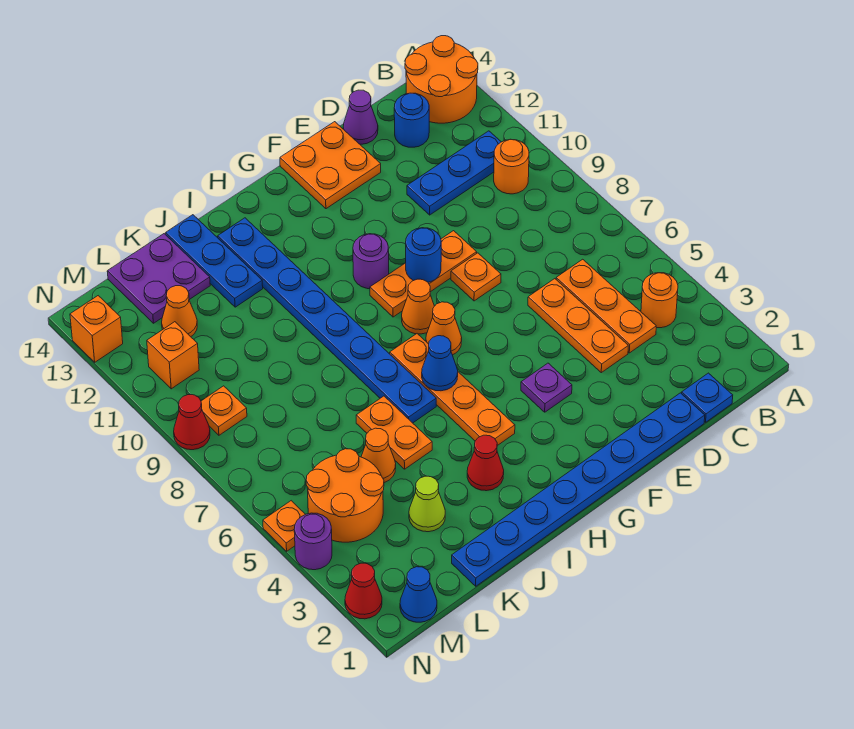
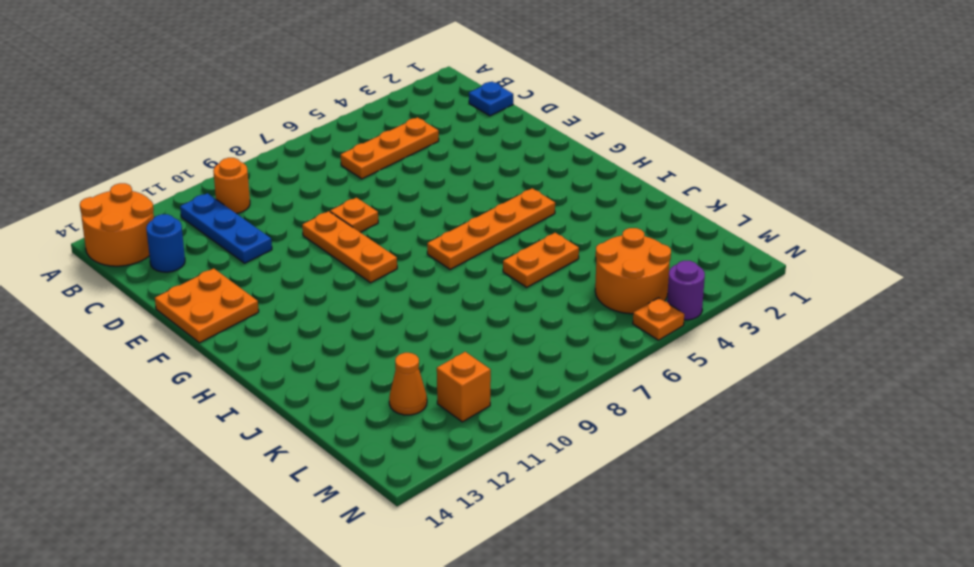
none -> orange round brick B4 level 1
none -> blue plate D1:K1 level 1
none -> orange plate D4:D6 level 1
none -> purple cone D14 level 1

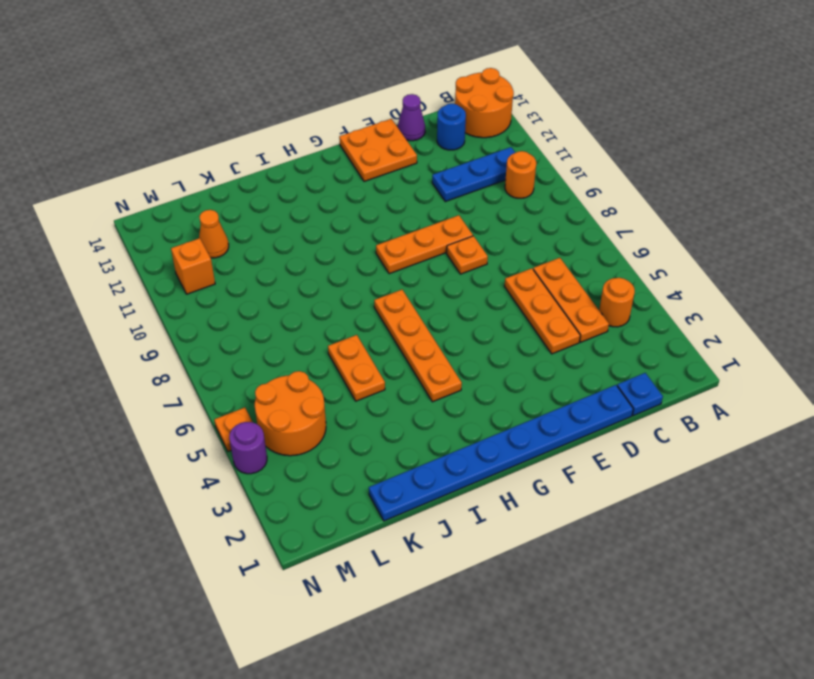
none -> purple plate F4 level 1
none -> orange cone G7 level 1
none -> orange cone G8 level 1
none -> purple round brick G10 level 1

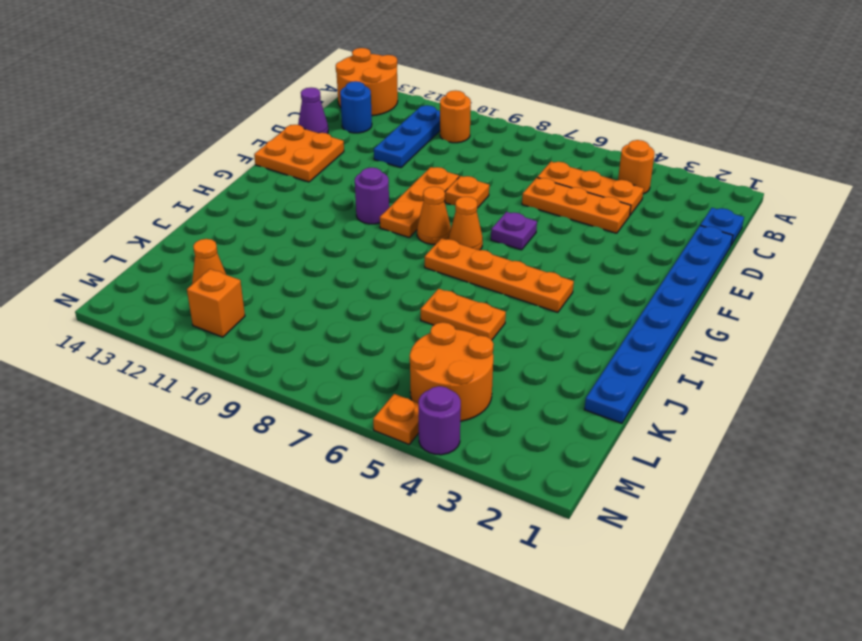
purple plate F6 level 1 -> purple plate F4 level 1
none -> red cone I3 level 1
none -> blue plate I6:I13 level 1
none -> blue plate J12:J14 level 1
none -> lime cone K3 level 1

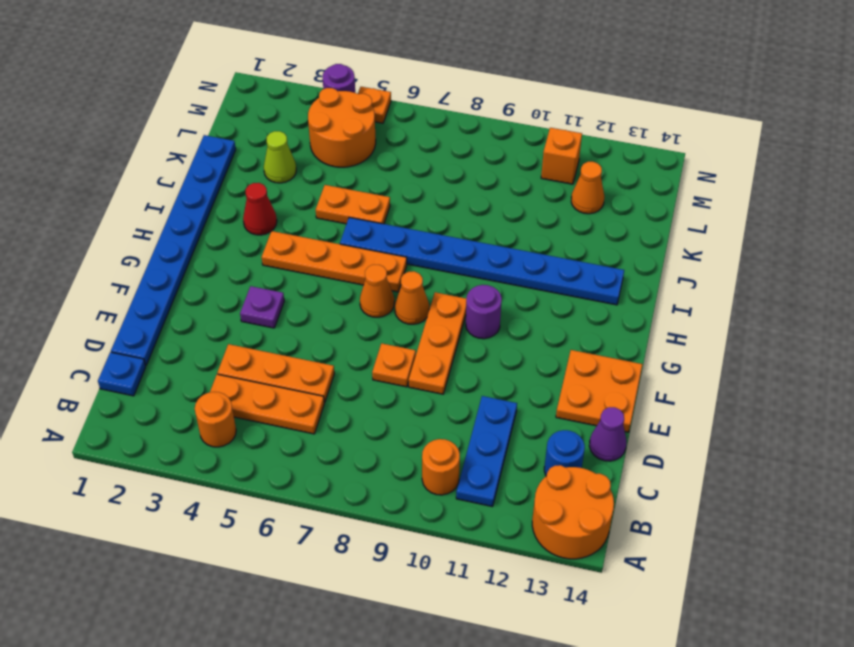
none -> blue plate J12:J14 level 1
none -> orange cone K5 level 1
none -> purple plate K13:L14 level 1
none -> blue cone M1 level 1

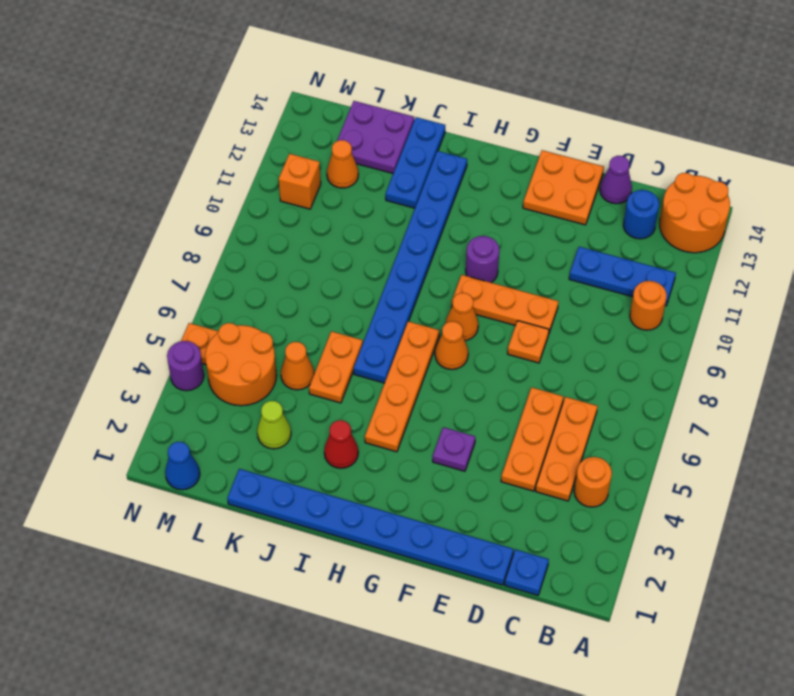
none -> orange plate M9 level 1
none -> red cone N2 level 1
none -> red cone N9 level 1
none -> orange brick N13 level 1

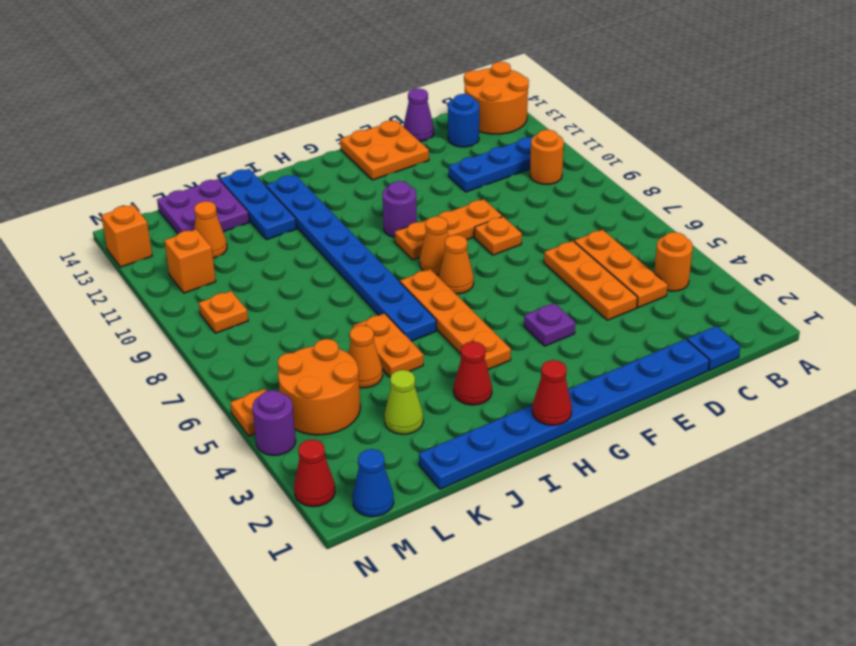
red cone H1 level 2 -> red cone N9 level 1
none -> blue round brick F9 level 2
none -> blue cone H6 level 2

